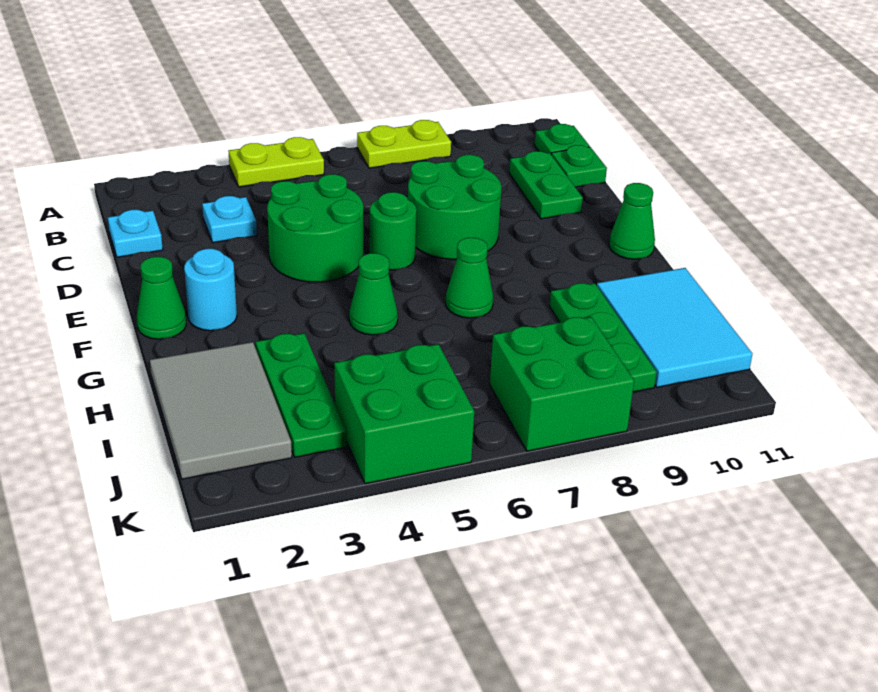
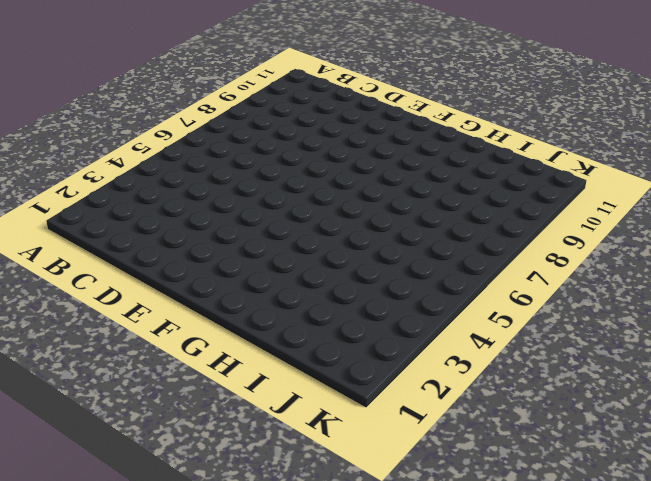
none -> lime plate A4:A5 level 1
none -> lime plate A7:A8 level 1
none -> green plate B11 level 1

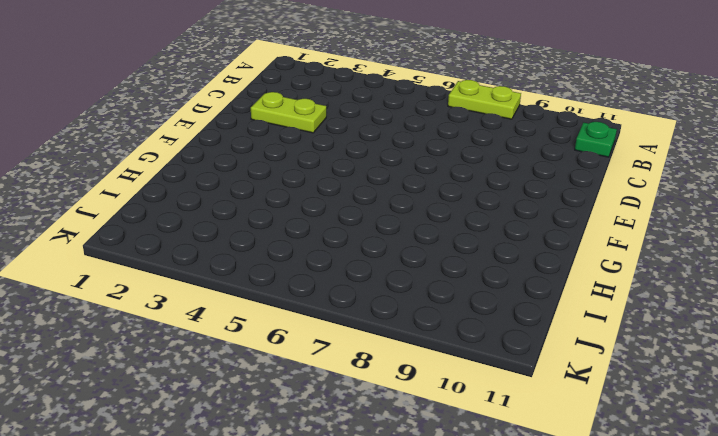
lime plate D2:D3 level 1 -> lime plate A4:A5 level 1
none -> cyan plate C1 level 1
none -> cyan plate C3 level 1
none -> green plate C10:D10 level 1

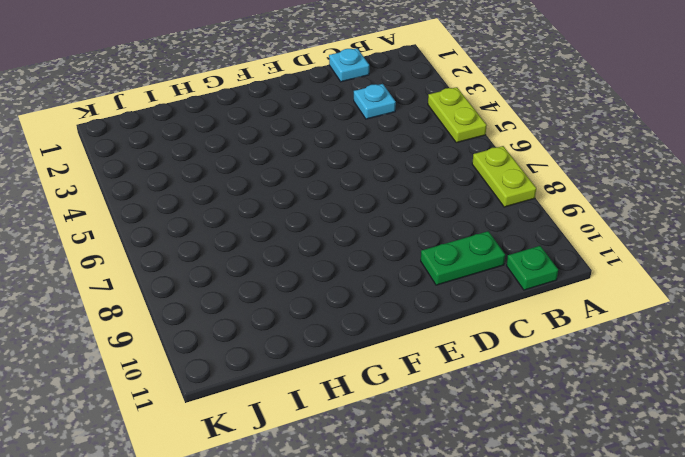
none -> green plate C11 level 1
none -> green round brick D4:E5 level 1
none -> green round brick D7:E8 level 1

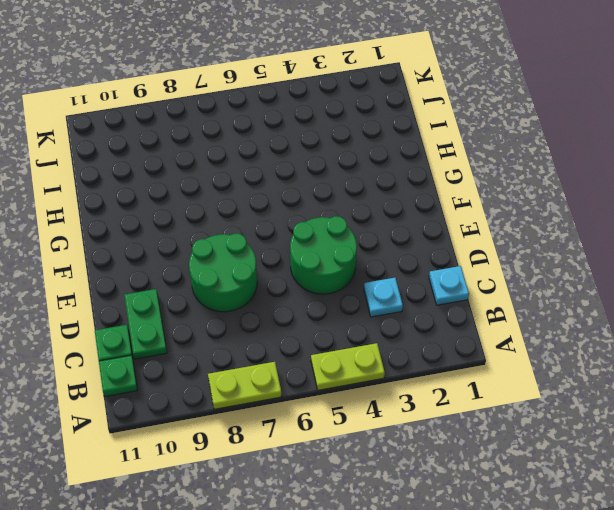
none -> green round brick E6 level 1
none -> green cone F1 level 1
none -> cyan round brick F2 level 1

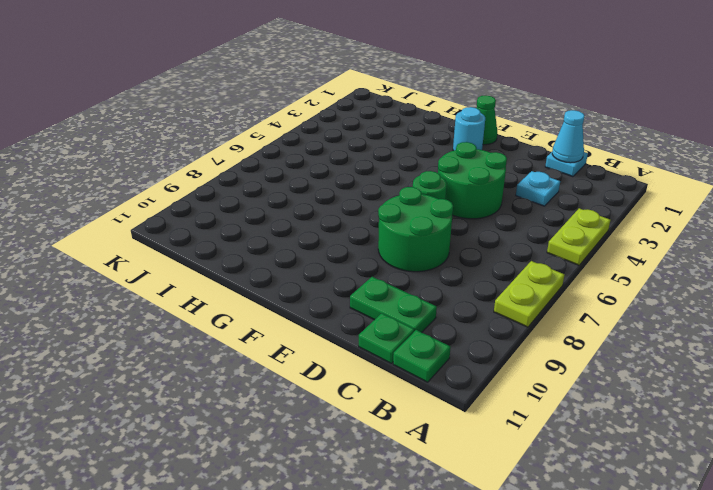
cyan cone C1 level 2 -> none
none -> green cone F11 level 1
none -> green cone G5 level 1
none -> green cone G7 level 1

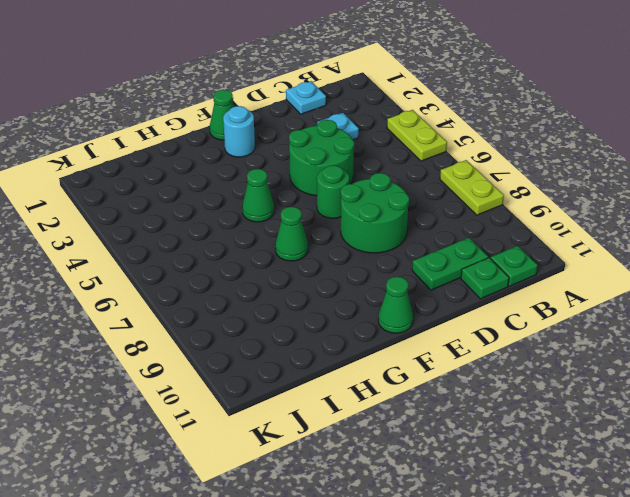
none -> grey tile H1:J2 level 1
none -> green plate H3:J3 level 1
none -> green plate H9:J9 level 1

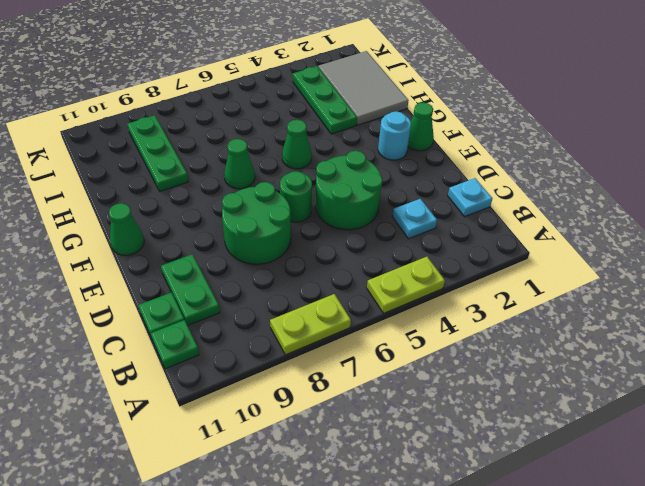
none -> cyan tile H10:J11 level 1
none -> green brick J4:K5 level 1
none -> green brick J7:K8 level 1

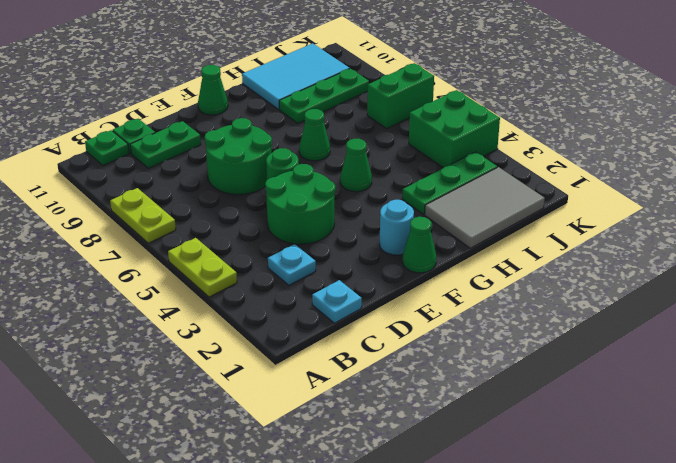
green brick J7:K7 level 1 -> green brick J7:K8 level 1

